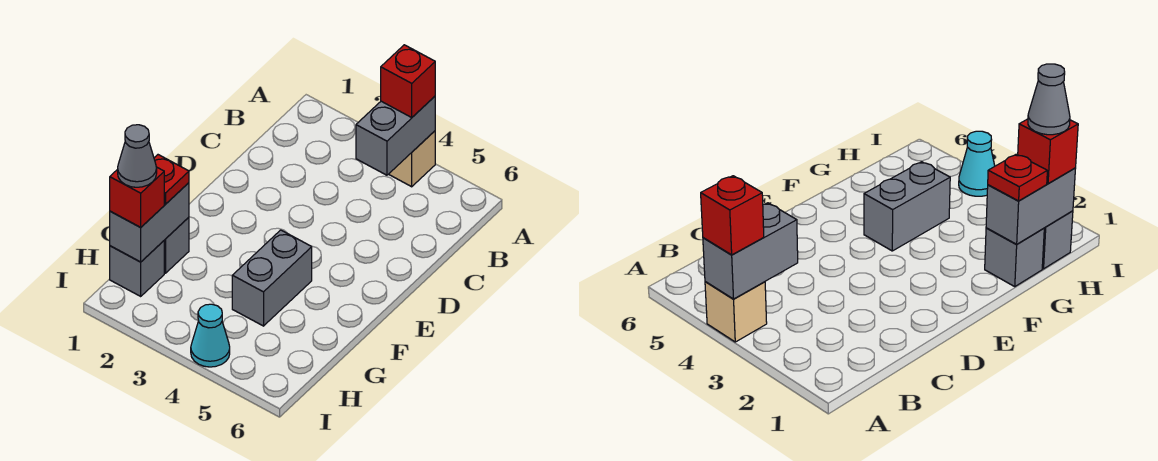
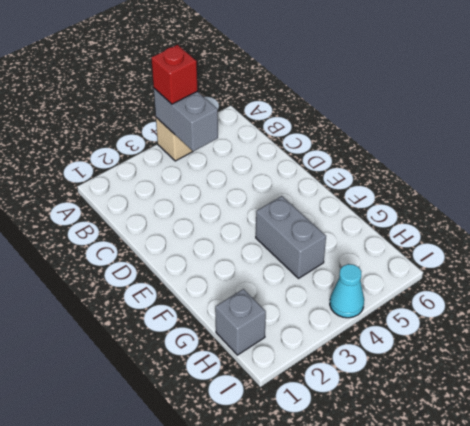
none -> grey brick G1 level 1
none -> grey brick G1:H1 level 2

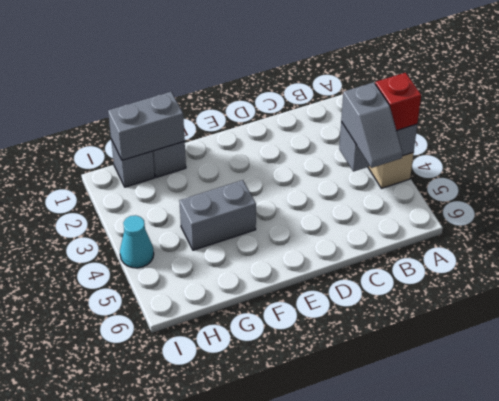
grey slope B4:B5 level 3 top 4 -> none
none -> red plate G1 level 3
none -> red brick H1 level 3

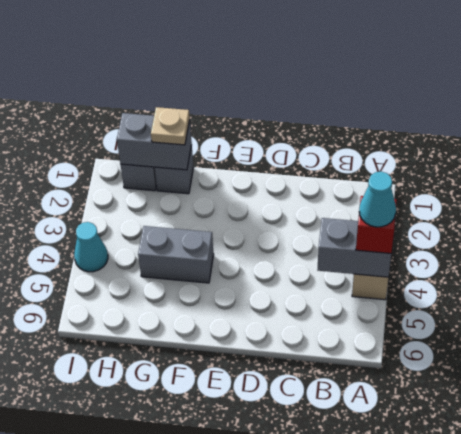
cyan cone A4 level 4 -> none
tan plate G1 level 3 -> red plate G1 level 3
none -> red brick H1 level 3
none -> grey cone H1 level 4

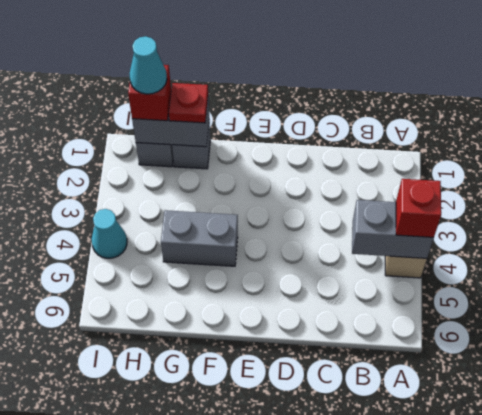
cyan cone H1 level 4 -> grey cone H1 level 4

